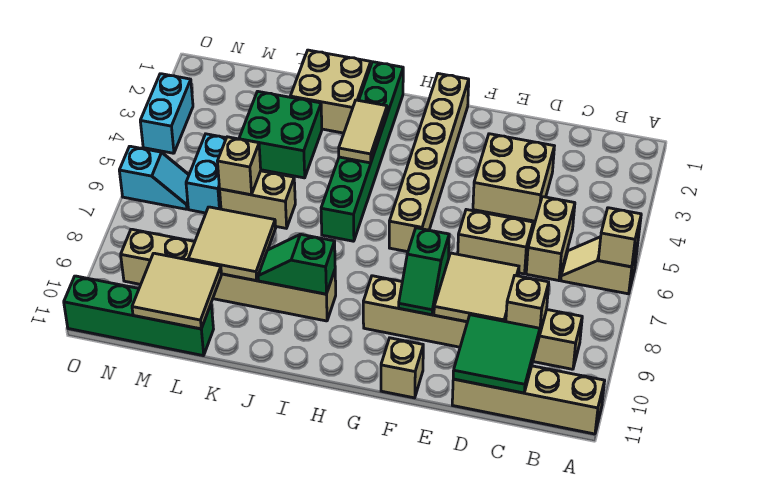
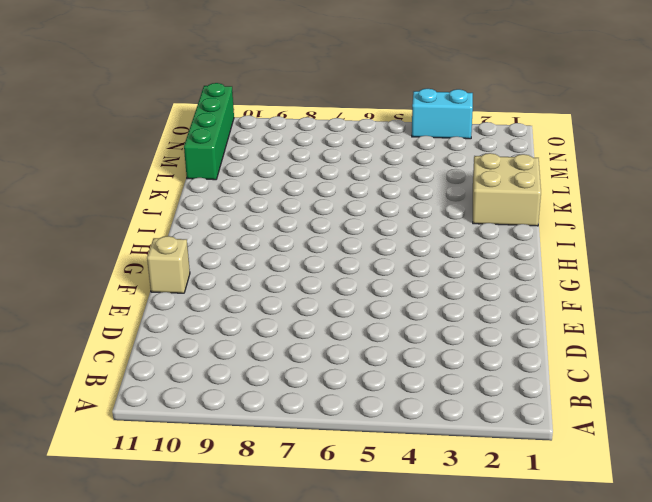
none -> tan slope A6:B6 level 1 top A
none -> tan brick A11:D11 level 1
none -> tan brick B9:G9 level 1

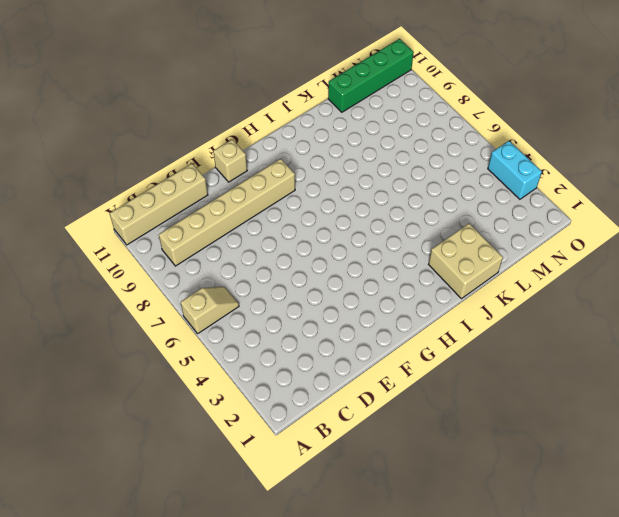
none -> tan brick C5:C6 level 1
none -> tan brick D3:E4 level 1
none -> tan brick D6:E6 level 1

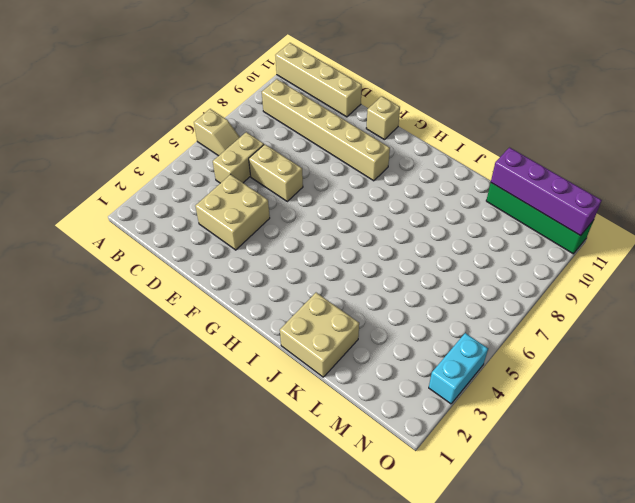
purple brick L11:O11 level 2 -> tan tile L10:M11 level 2
none -> tan brick G1:G6 level 1
none -> green brick I1:I6 level 1
none -> tan brick I9:N9 level 1

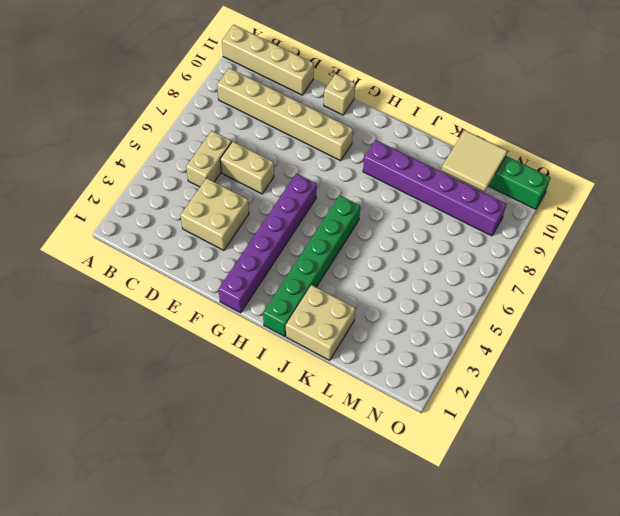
purple brick G1:G6 level 1 -> tan brick G1:G6 level 1
purple brick I9:N9 level 1 -> tan brick I9:N9 level 1
none -> tan slope A6:B6 level 1 top A
none -> green brick K3:L4 level 1
none -> tan brick K6:L6 level 1

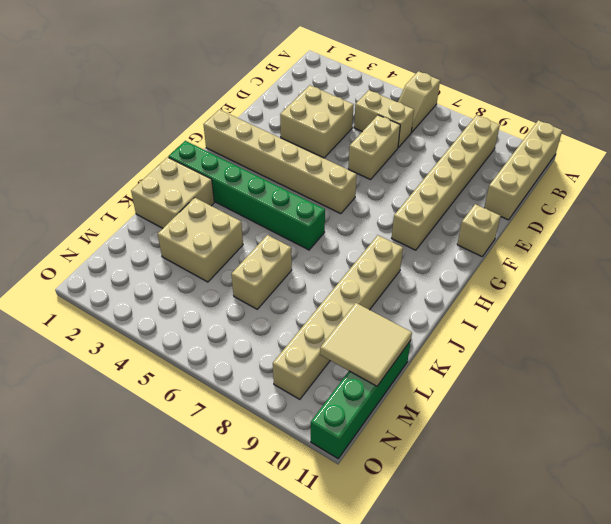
tan brick K3:L4 level 1 -> green brick K3:L4 level 1
none -> cyan brick M5:M6 level 1
none -> cyan slope N6:O6 level 1 top O
none -> cyan brick O3:O4 level 1

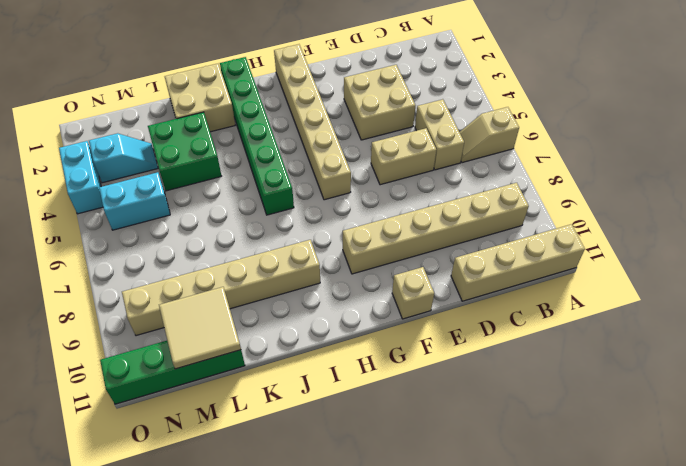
cyan slope M3:N3 level 1 top N -> cyan slope N6:O6 level 1 top O
cyan brick M5:N5 level 1 -> cyan brick M5:M6 level 1
none -> tan brick K6:L6 level 1
none -> tan brick A6 level 2
none -> tan brick C9 level 2

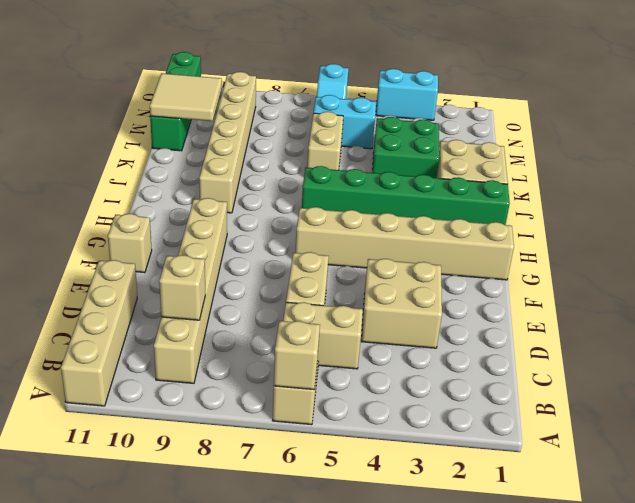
none -> green tile C10:D11 level 2
none -> tan tile D8:E9 level 2
none -> green slope F8:F9 level 2 top 8

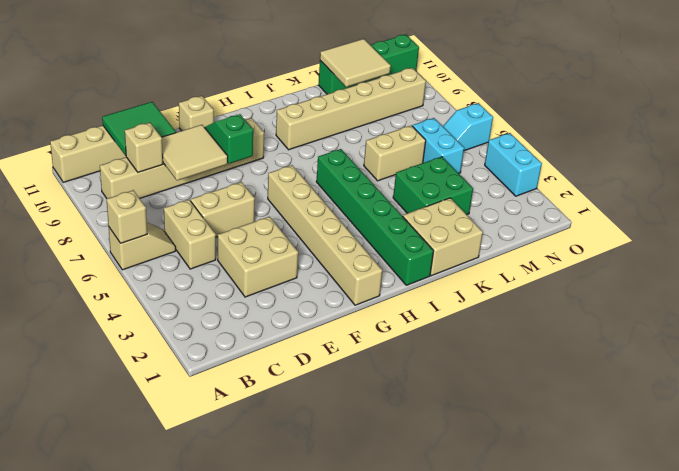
none -> tan tile I3:I4 level 2
none -> green slope I9:J9 level 2 top I
none -> tan tile K8:L9 level 2

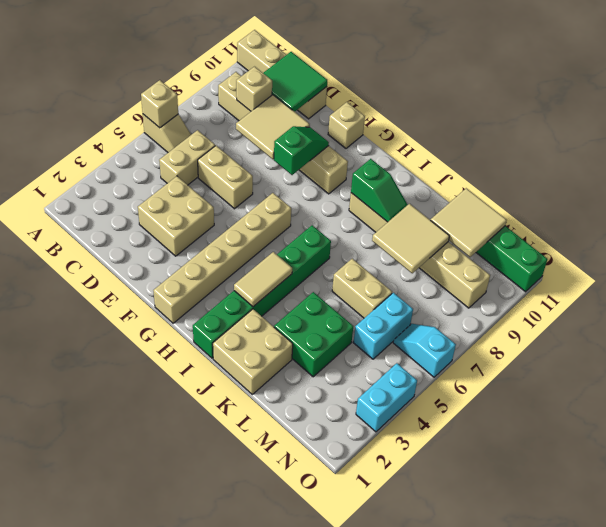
none -> tan brick L6 level 2

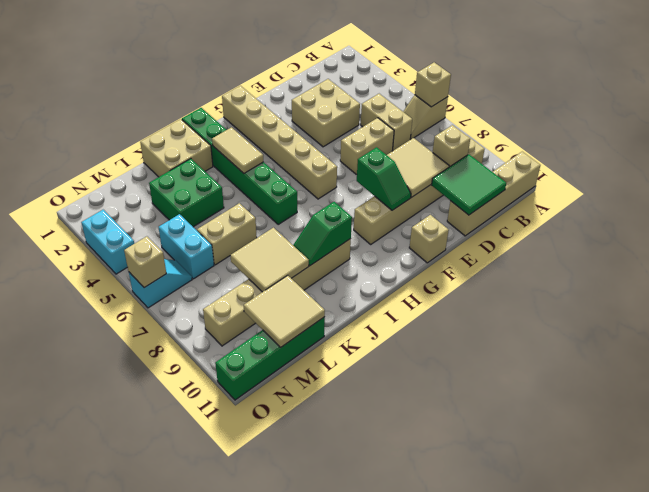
tan brick O6 level 2 -> tan brick L6 level 2

